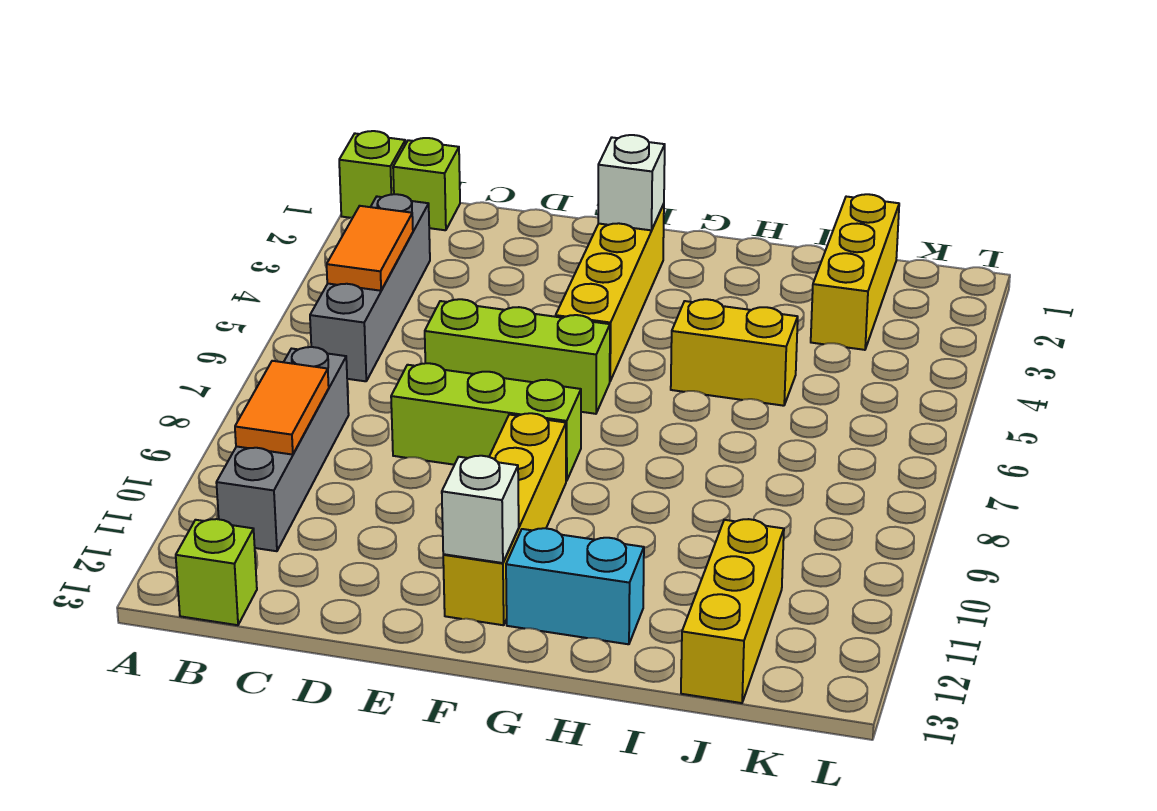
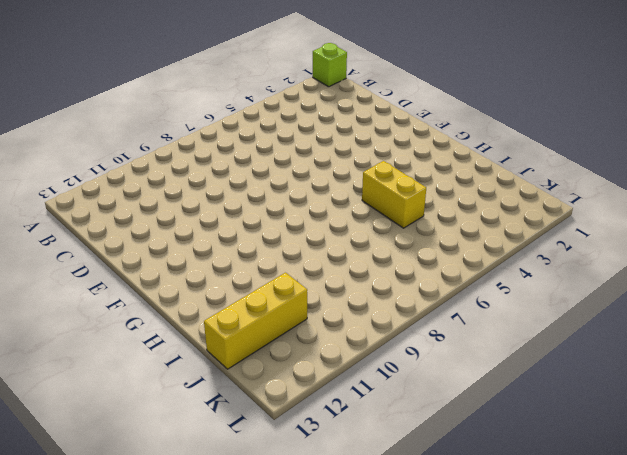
none -> lime brick B1 level 1
none -> grey brick B3:B6 level 1
none -> grey brick B8:B11 level 1

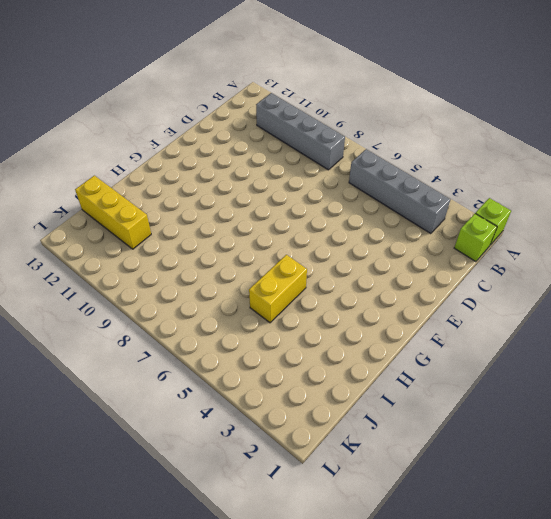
none -> lime brick B13 level 1
none -> lime brick D6:F6 level 1
none -> lime brick D8:F8 level 1

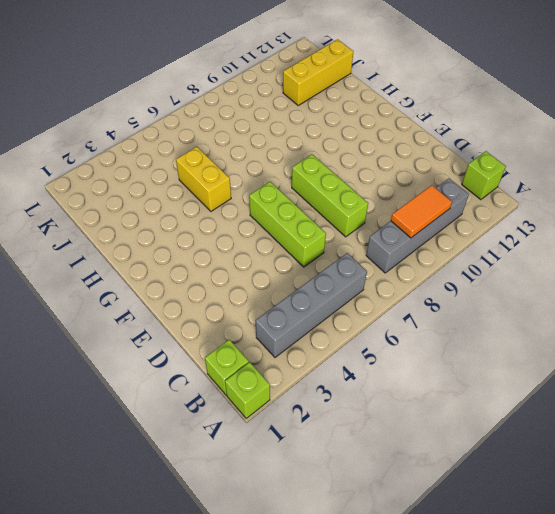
none -> yellow brick F2:F5 level 1
none -> yellow brick F9:F12 level 1
none -> cyan brick G12:H12 level 1

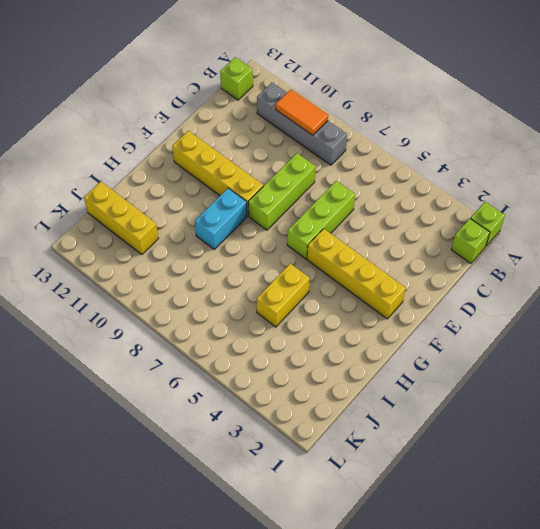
cyan brick G9:H9 level 1 -> cyan brick G12:H12 level 1
none -> grey brick B3:B6 level 1
none -> yellow brick J1:J3 level 1
none -> orange tile B4:B5 level 2

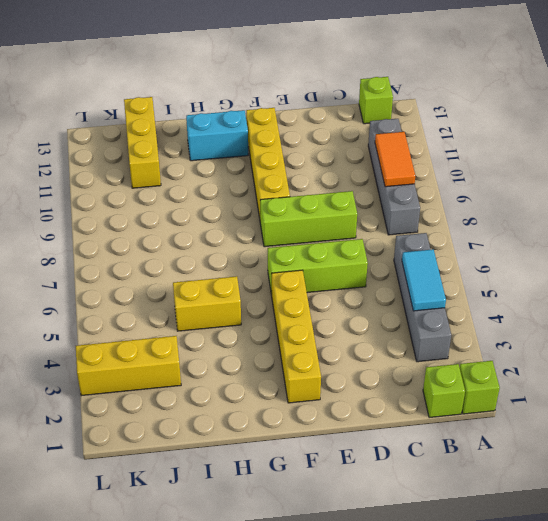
cyan tile B4:B5 level 2 -> orange tile B4:B5 level 2
yellow brick J3:L3 level 1 -> yellow brick J1:J3 level 1
none -> white brick F2 level 2
none -> white brick F12 level 2

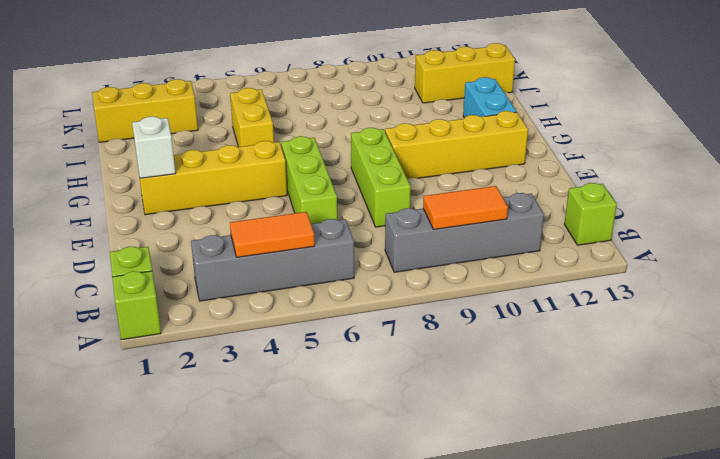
none -> white brick F12 level 2

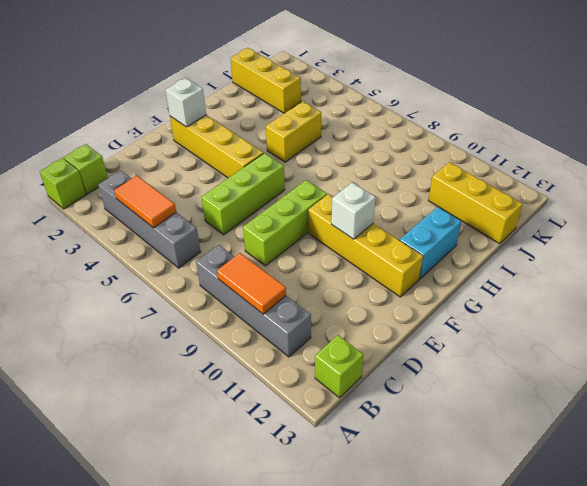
white brick F10 level 2 -> white brick F12 level 2

